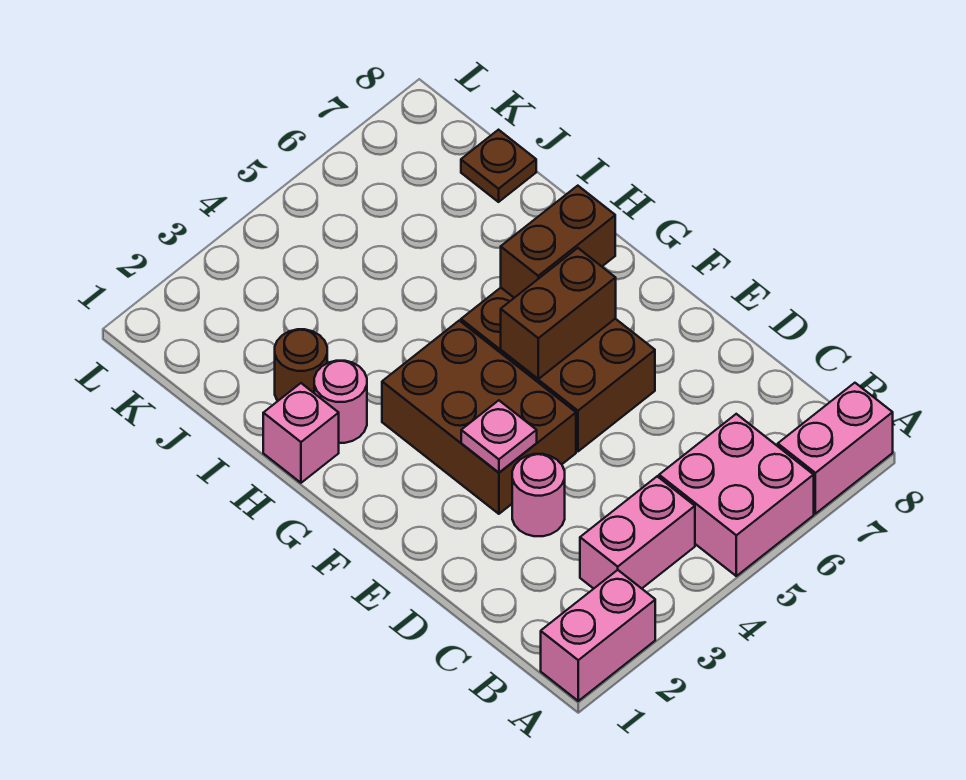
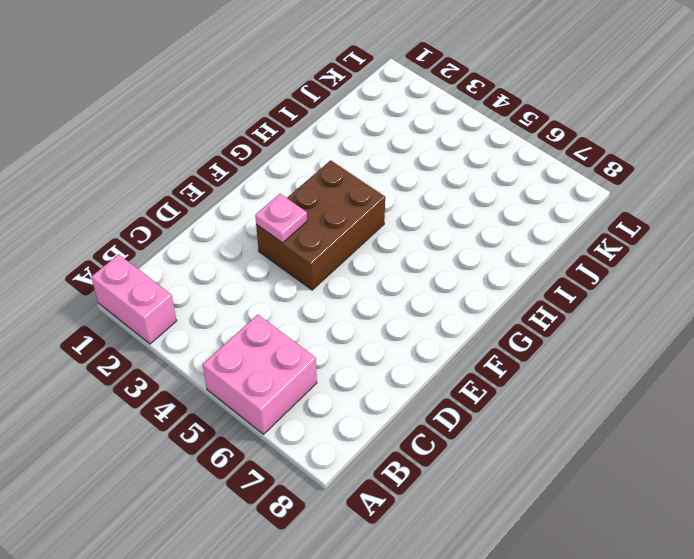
none -> pink brick A7:A8 level 1
none -> pink brick B3:B4 level 1
none -> pink round brick D3 level 1

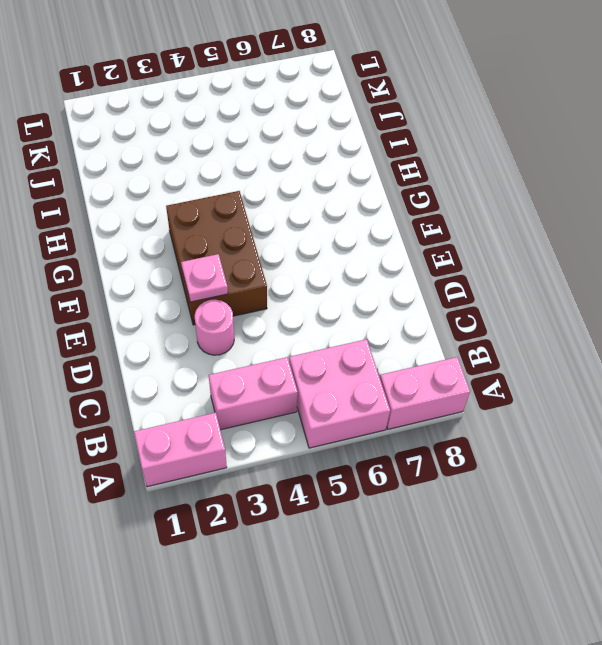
none -> brown brick E5:G6 level 1
none -> pink brick H1 level 1
none -> pink round brick H2 level 1

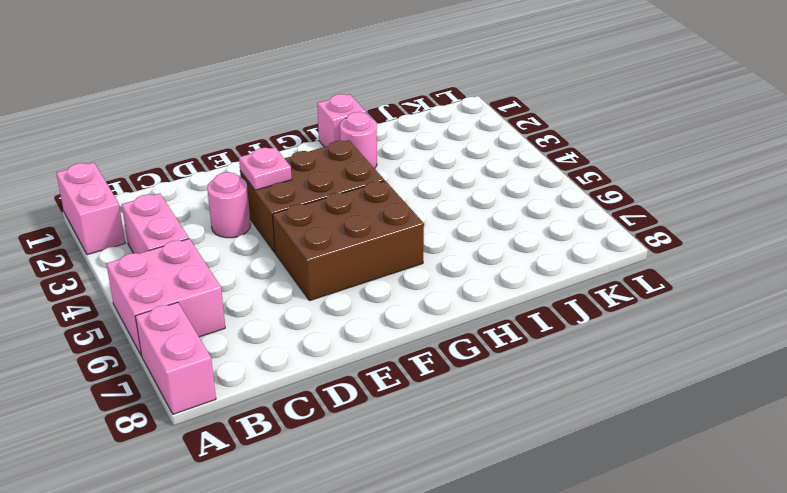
none -> brown round brick I2 level 1
none -> brown plate J8 level 1
none -> brown brick F5:F6 level 2

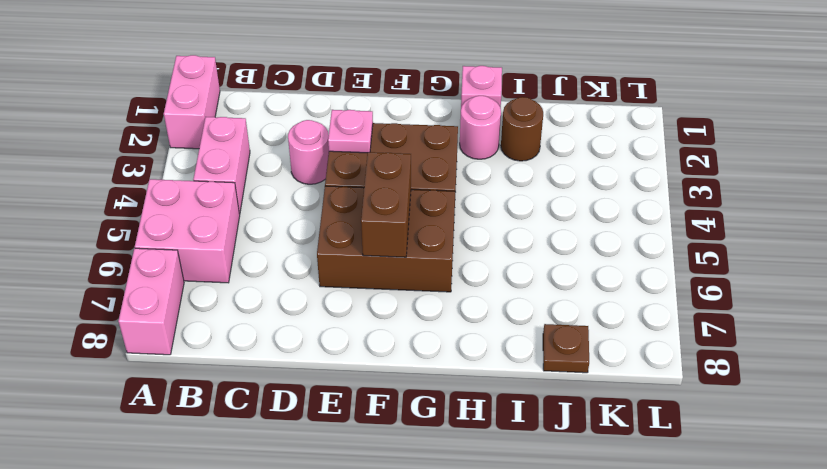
none -> brown brick G6:G7 level 2

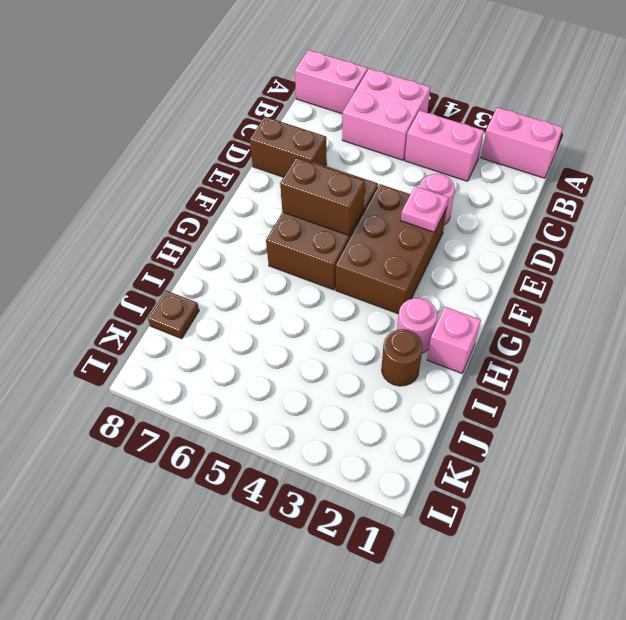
brown brick D7:D8 level 1 -> brown brick G6:G7 level 2

